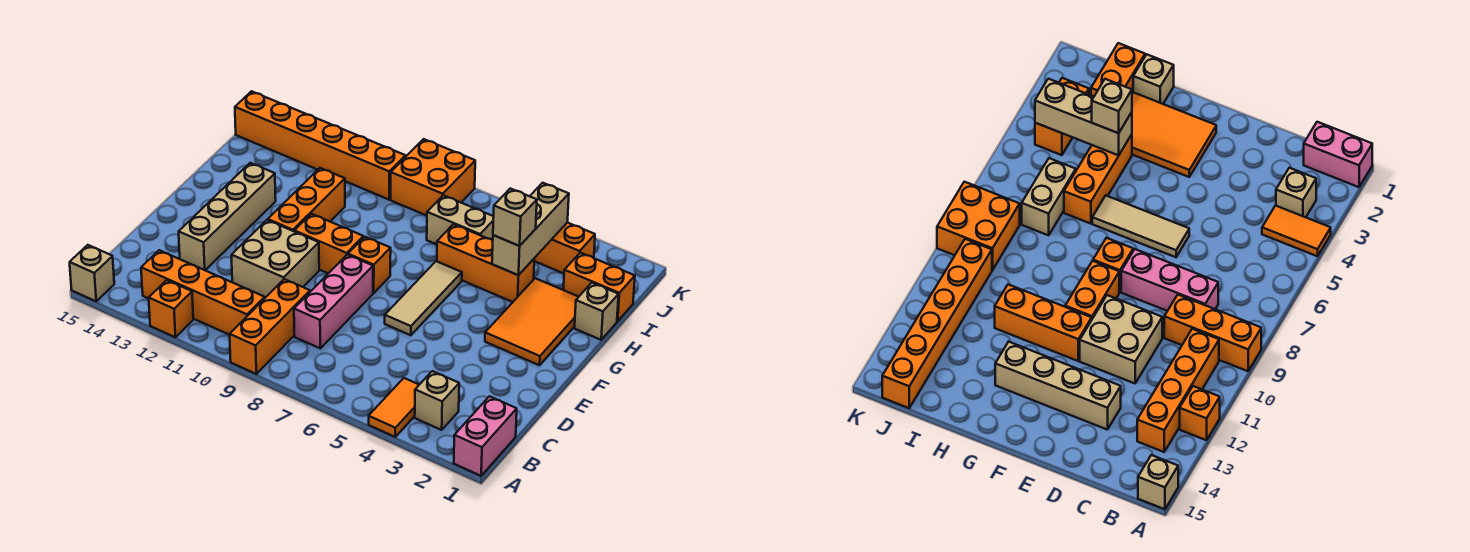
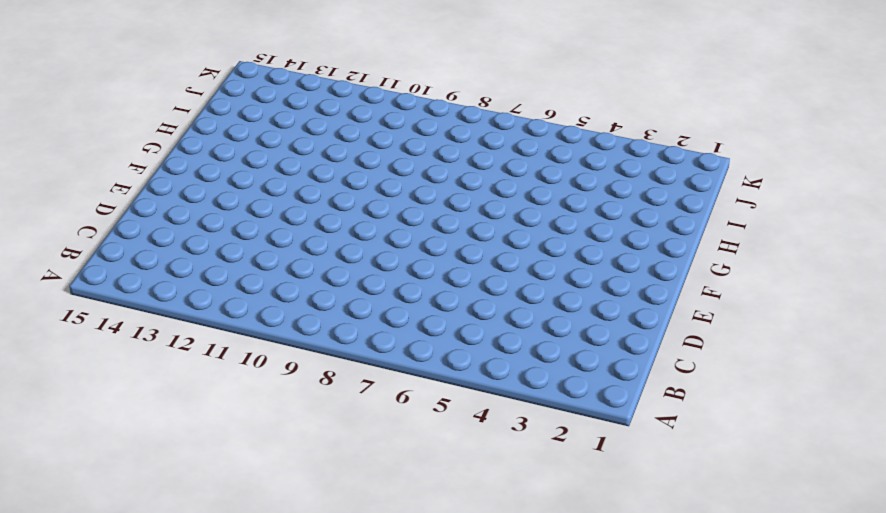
none -> pink brick A1:B1 level 1
none -> orange tile A4:B4 level 1
none -> orange brick A9:C9 level 1

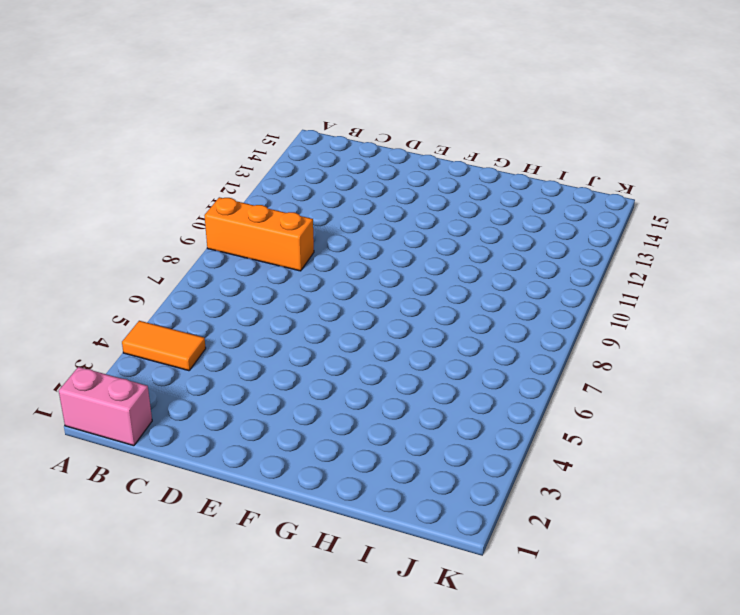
none -> orange brick A12 level 1
none -> tan brick A15 level 1
none -> tan brick B3 level 1

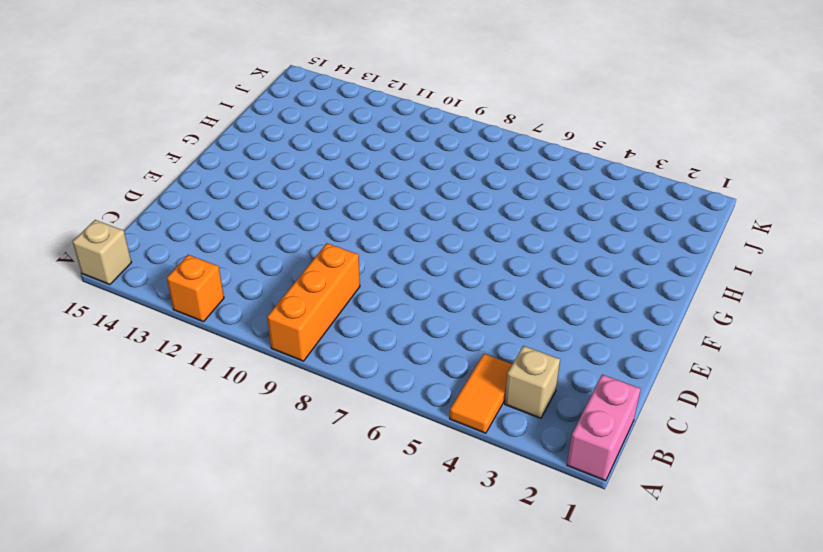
none -> orange brick B10:B13 level 1
none -> pink brick C8:E8 level 1
none -> tan brick D10:E11 level 1

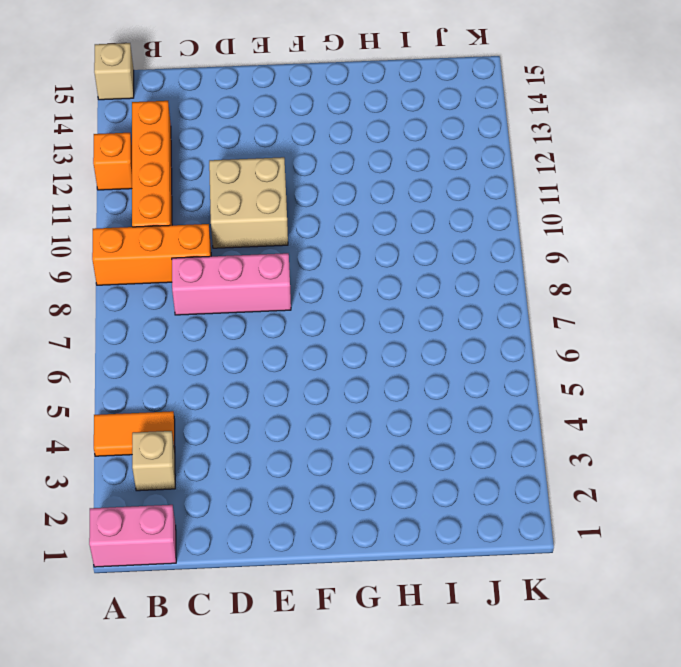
none -> tan brick D13:G13 level 1
none -> tan tile E6:G6 level 1
none -> orange tile F2:H3 level 1

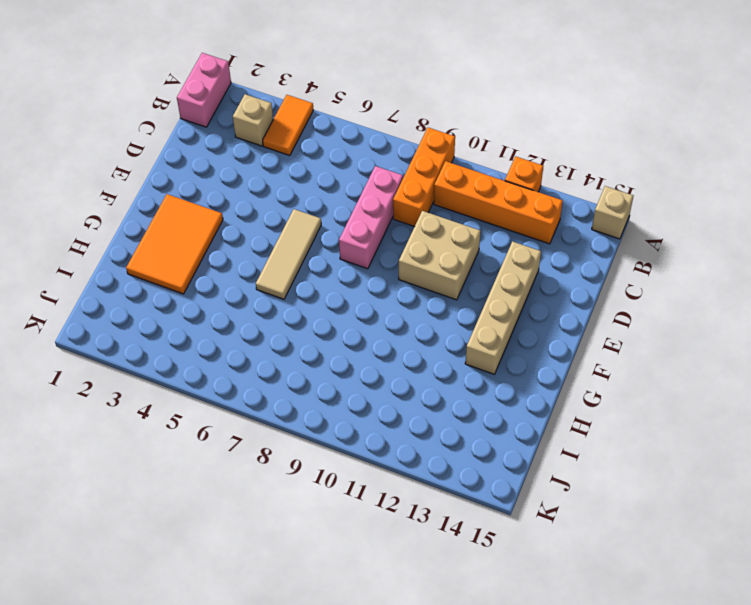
none -> orange brick F8 level 1
none -> orange brick F9:F10 level 1
none -> orange brick F11:H11 level 1

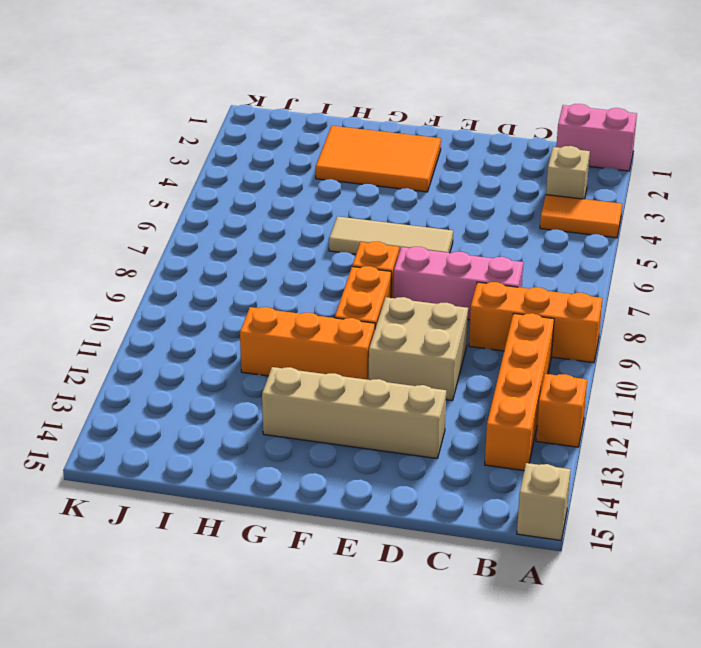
none -> tan brick H1 level 1
none -> orange brick H4:H6 level 1
none -> orange brick I1:I2 level 1

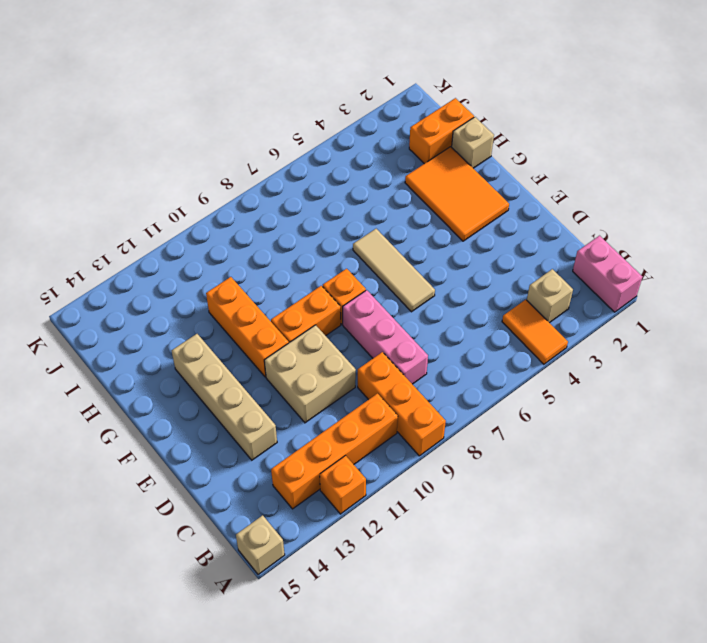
none -> orange brick H4:H6 level 1
none -> tan brick I6:I7 level 1
none -> orange brick J3:J4 level 1

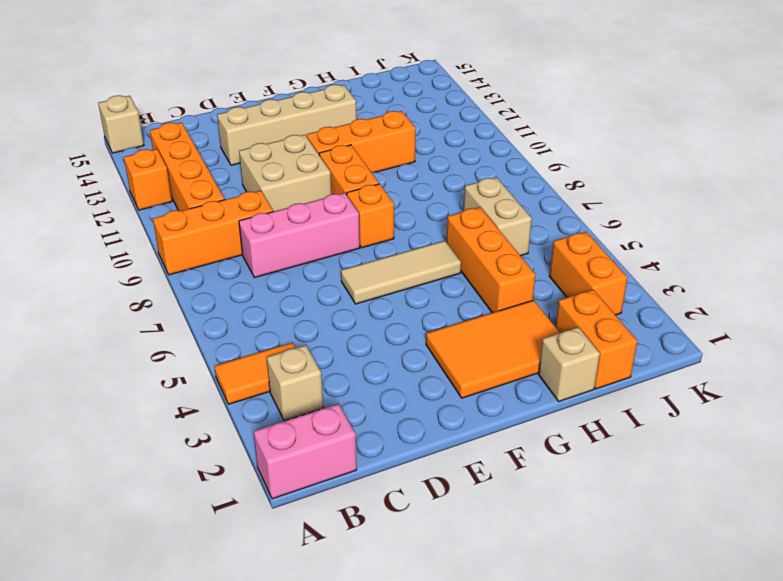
none -> orange brick J8:K9 level 1
none -> orange brick J10:J15 level 1
none -> tan brick H4:J4 level 2

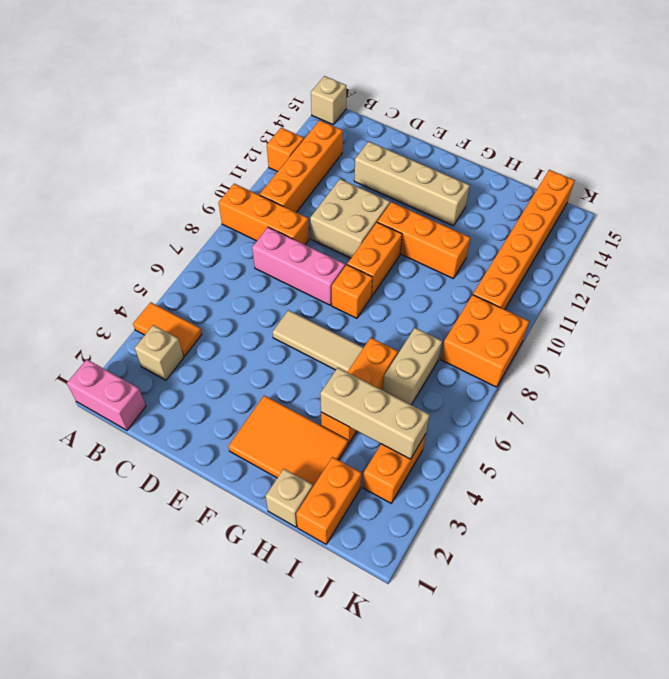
none -> tan brick H4 level 3

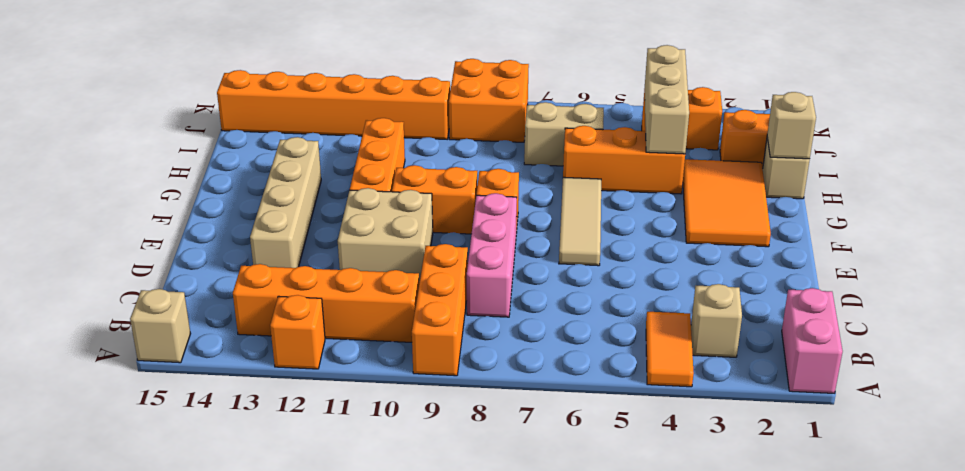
tan brick H1 level 2 -> tan brick H4 level 3

